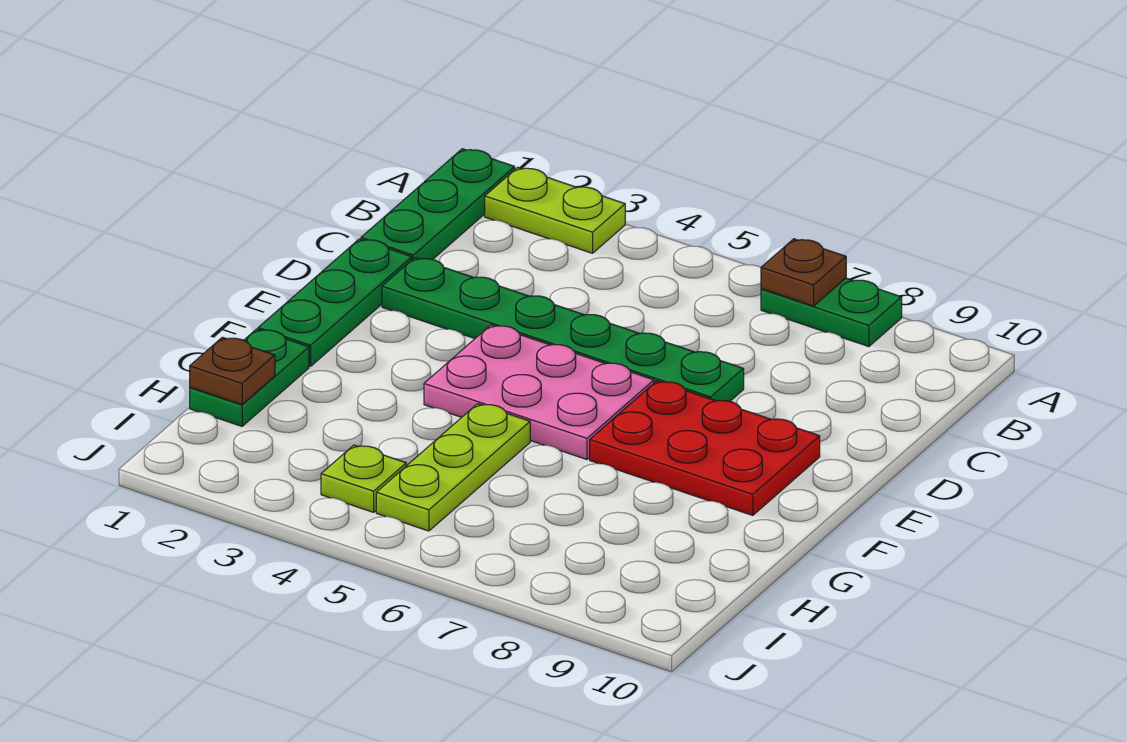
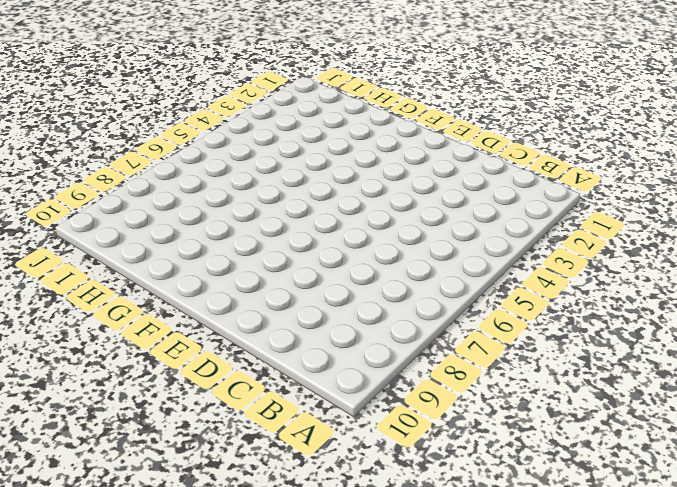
none -> green plate A1:C1 level 1
none -> lime plate A2:A3 level 1
none -> green plate A7:A8 level 1

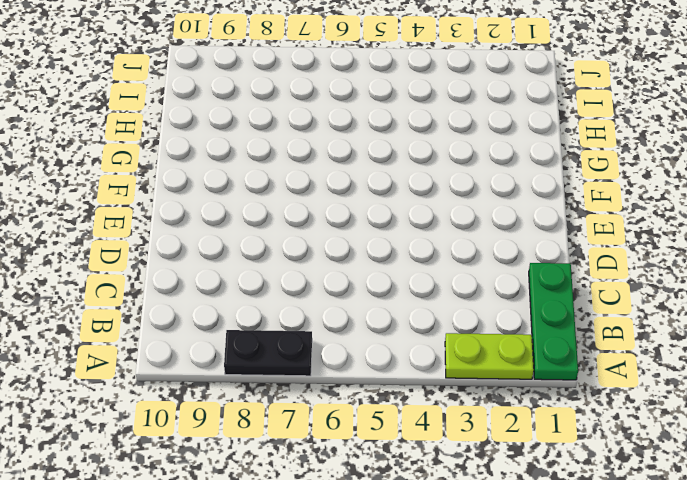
black plate A7:A8 level 1 -> green plate A7:A8 level 1
none -> green plate D1:F1 level 1
none -> green plate D2:D7 level 1
none -> pink plate E4:F6 level 1

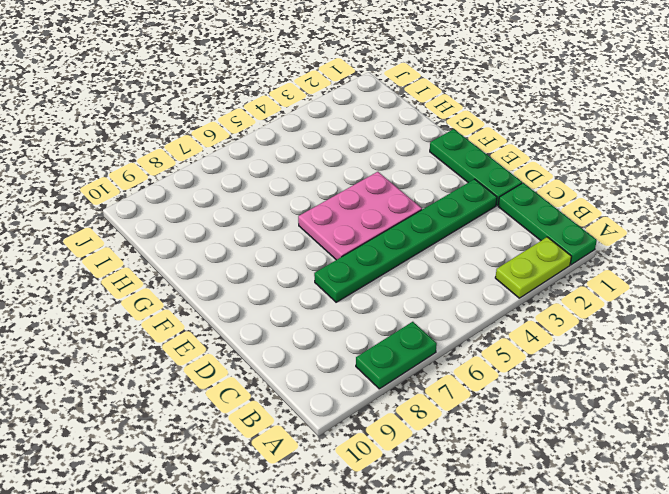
none -> red plate E7:F9 level 1
none -> green plate G1:H1 level 1
none -> lime plate G5:I5 level 1

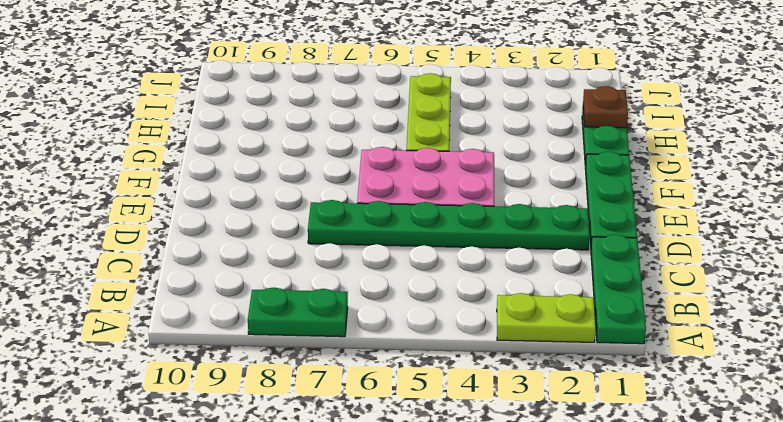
none -> red plate E7:F9 level 1
none -> lime plate I4 level 1
none -> brown plate A7 level 2

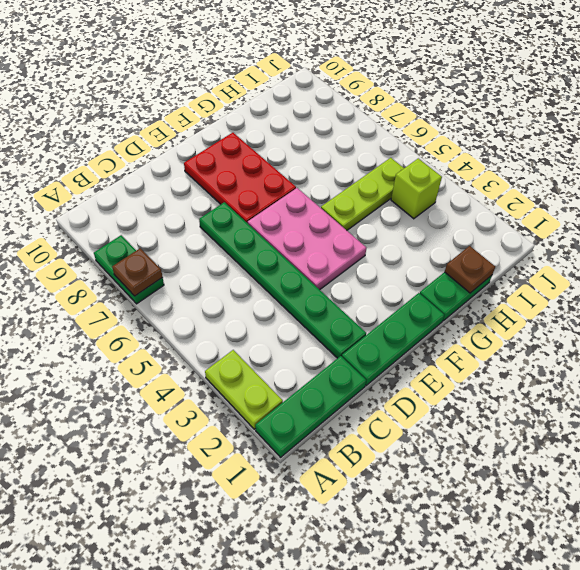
lime brick I4 level 1 -> lime plate I4 level 1

